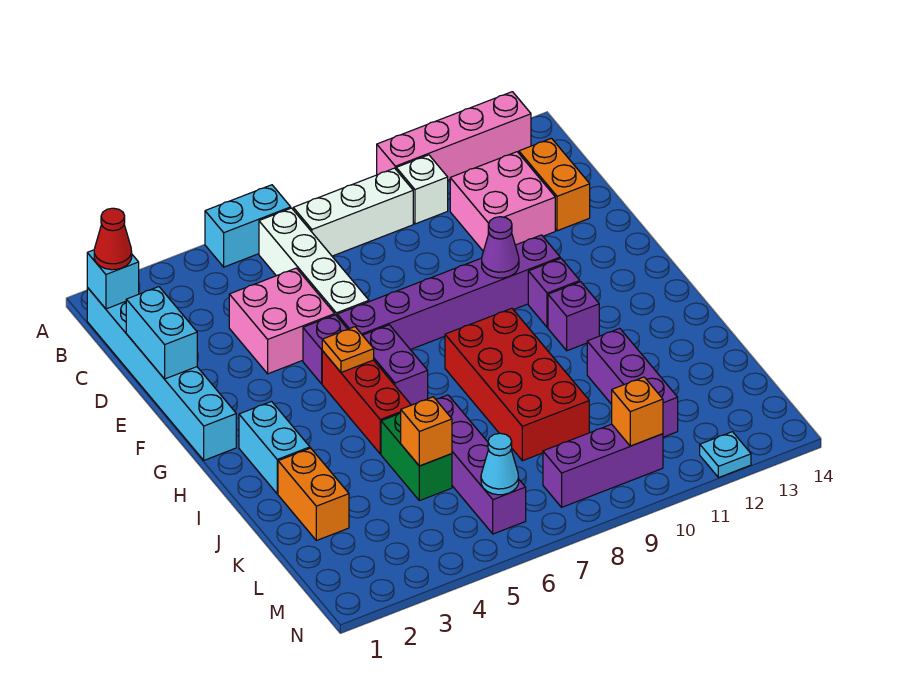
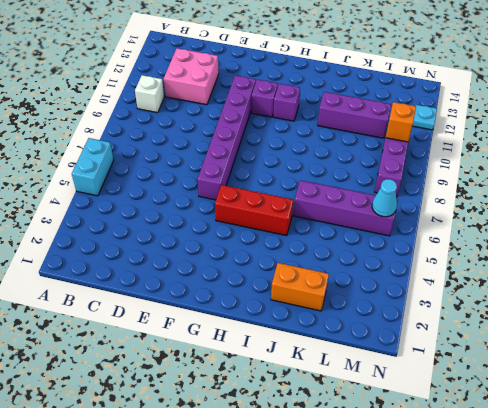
none -> pink brick A10:A13 level 1
none -> cyan brick B1:G1 level 1
none -> white brick B6:E6 level 1
none -> white brick B7:B9 level 1

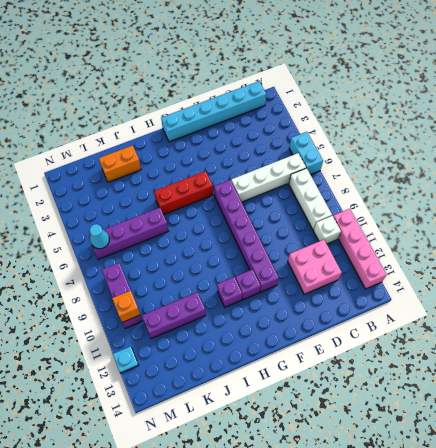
none -> orange brick C13:D13 level 1
none -> pink brick D4:E5 level 1
none -> purple brick F5 level 1
none -> purple brick G6:H6 level 1

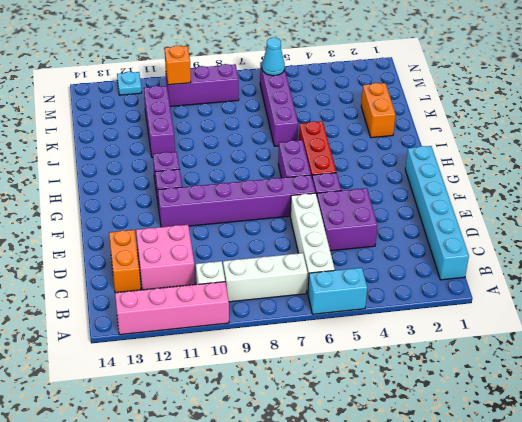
purple brick D4:E5 level 1 -> pink brick D4:E5 level 1
none -> cyan brick H2:I2 level 1
none -> red brick H8:K9 level 1
none -> green brick J5:K5 level 1
none -> cyan brick B1 level 2

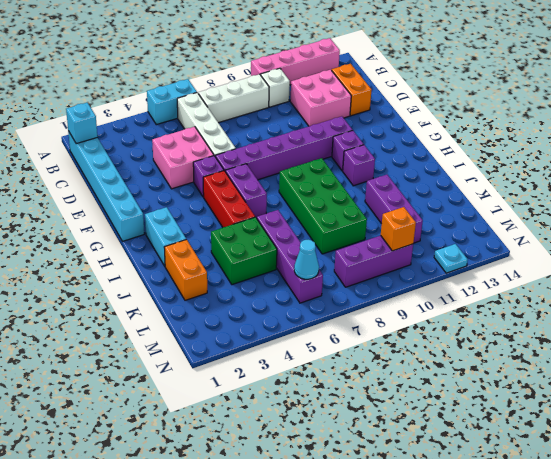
green brick H8:K9 level 1 -> red brick H8:K9 level 1
green brick J4:K5 level 1 -> green brick J5:K5 level 1
none -> cyan brick D1:E1 level 2
none -> purple cone F10 level 2
none -> orange plate G5 level 2
none -> orange brick K5 level 2

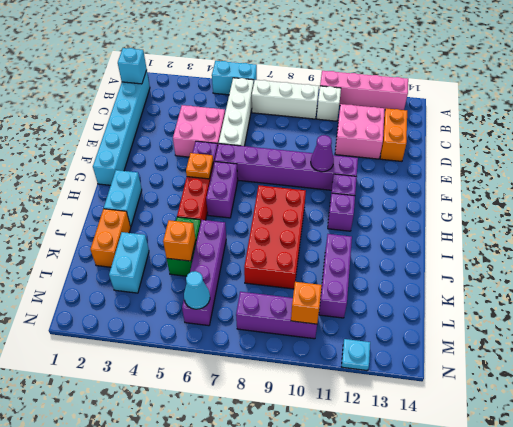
cyan brick K3:L3 level 1 -> cyan brick D1:E1 level 2
none -> red cone B1 level 3

